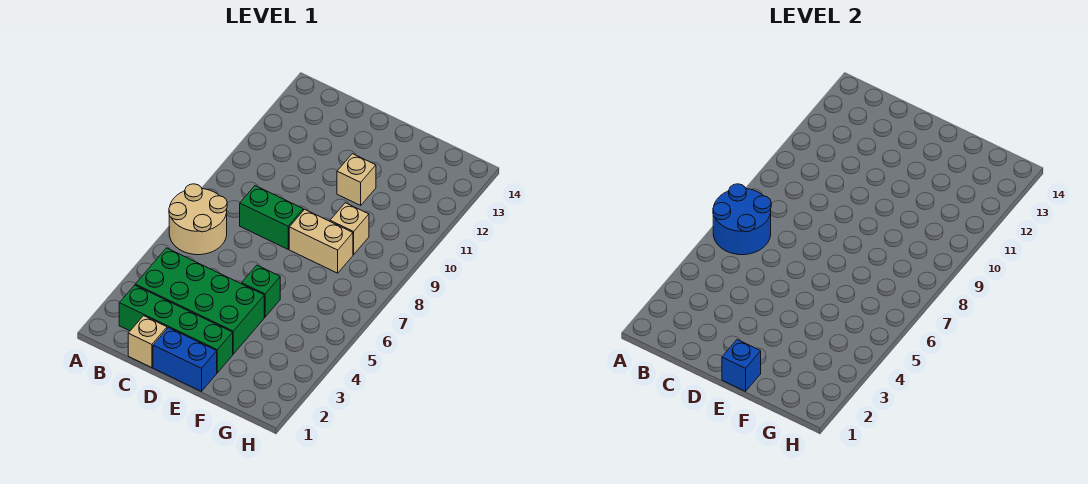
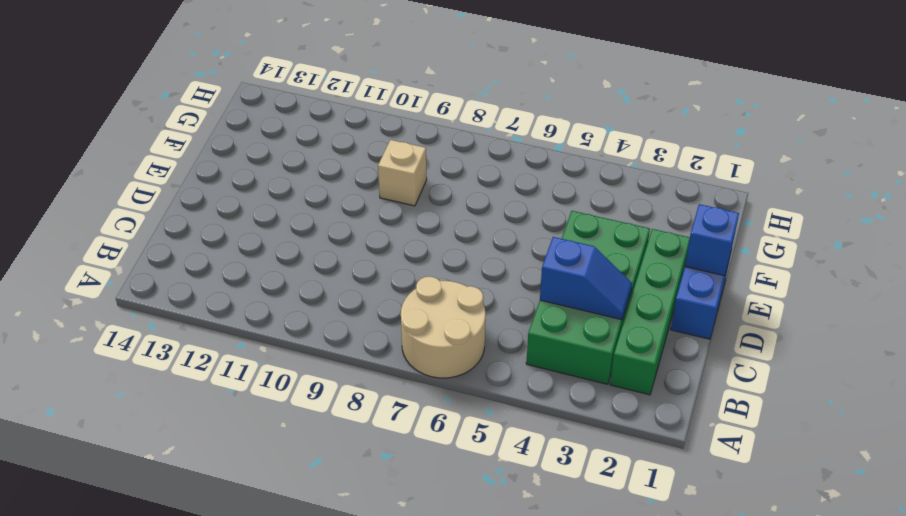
blue slope C3:C4 level 2 top 4 -> none
none -> tan brick C1 level 1
none -> green brick C8:D8 level 1
none -> green brick E5 level 1

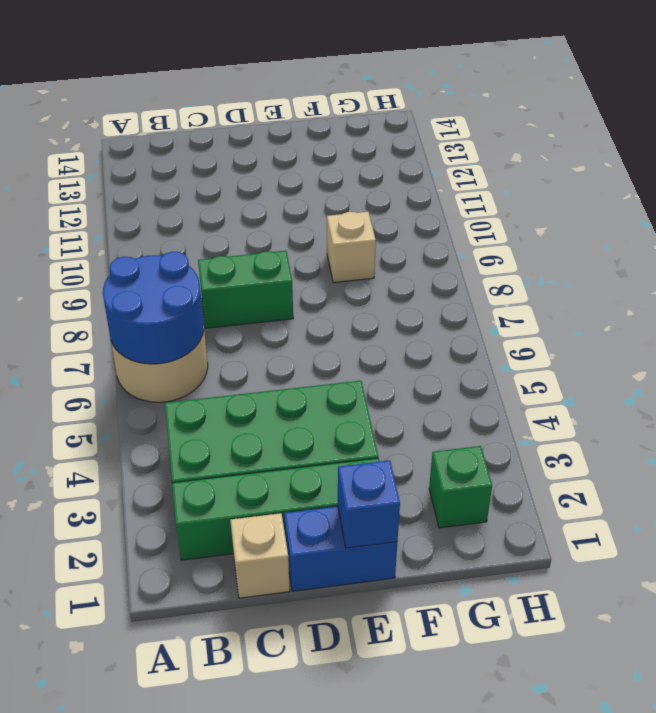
green brick G2 level 1 -> green brick E5 level 1
none -> tan brick E8:F8 level 1
none -> tan brick E11 level 1

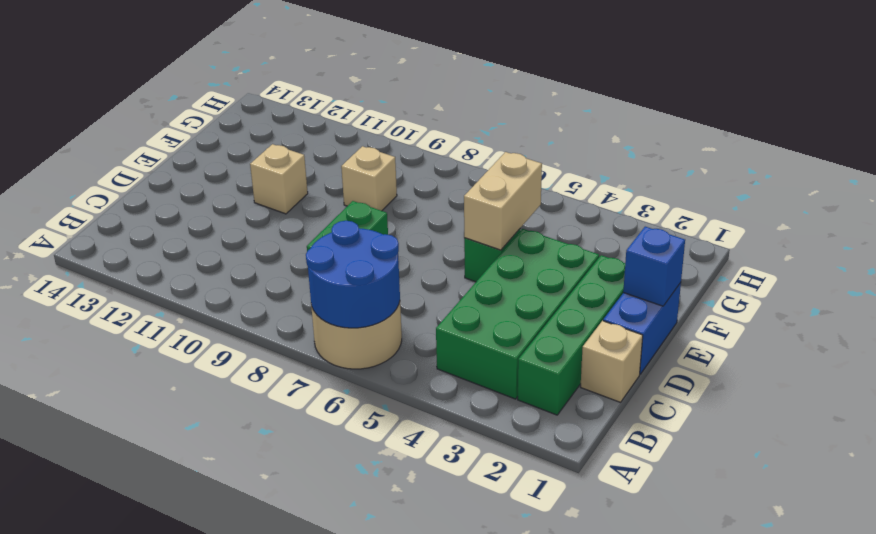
tan brick E5:F5 level 2 -> tan brick E8:F8 level 1

